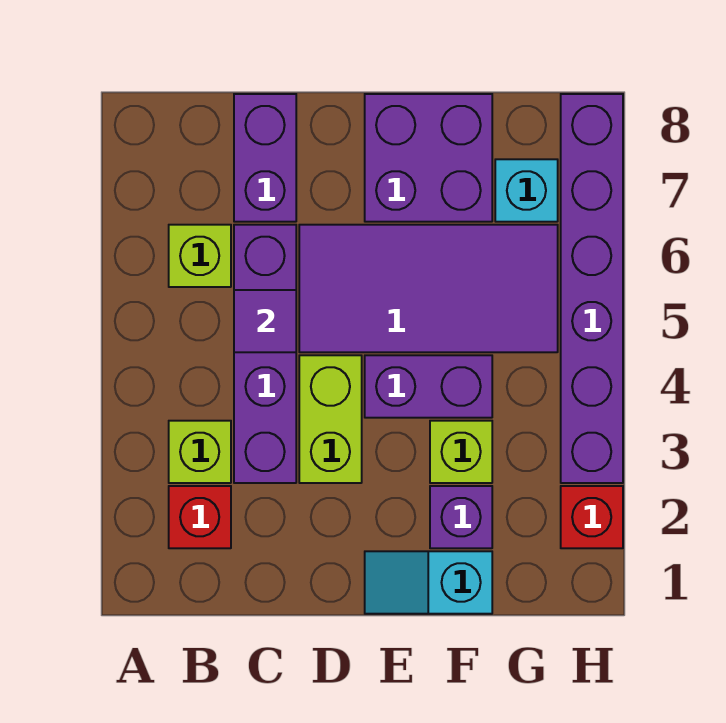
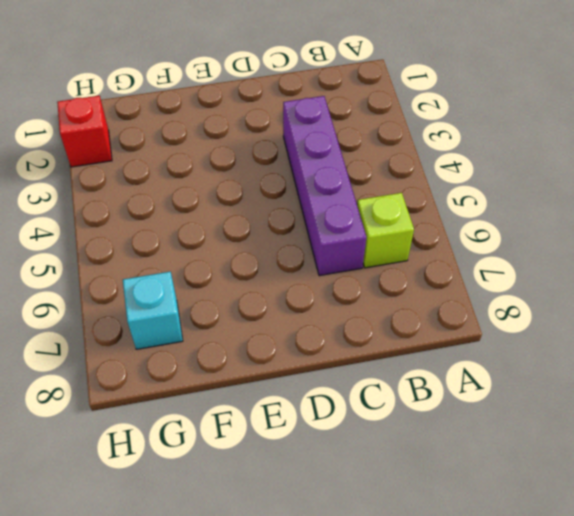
none -> red brick B2 level 1
none -> lime brick B3 level 1
none -> purple brick C7:C8 level 1

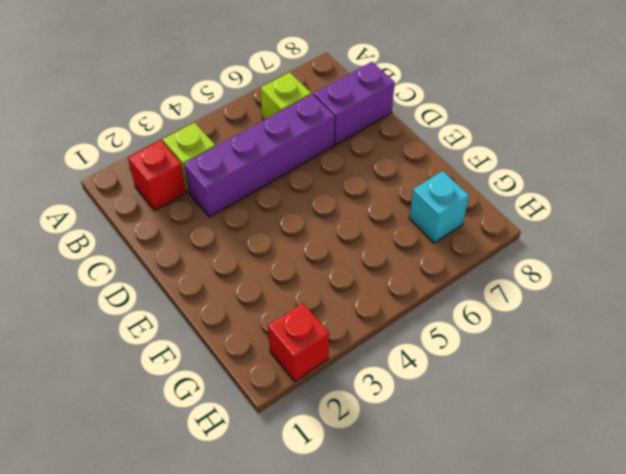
none -> lime brick D3:D4 level 1
none -> purple tile D5:G6 level 1
none -> cyan slope E1:F1 level 1 top F

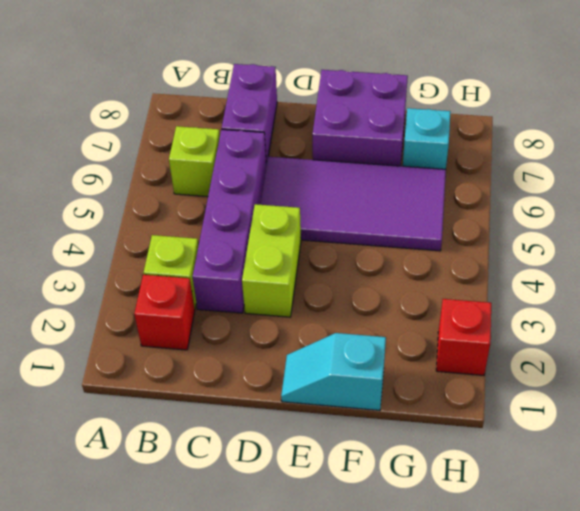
none -> purple brick E4:F4 level 1
none -> purple brick F2 level 1
none -> lime brick F3 level 1

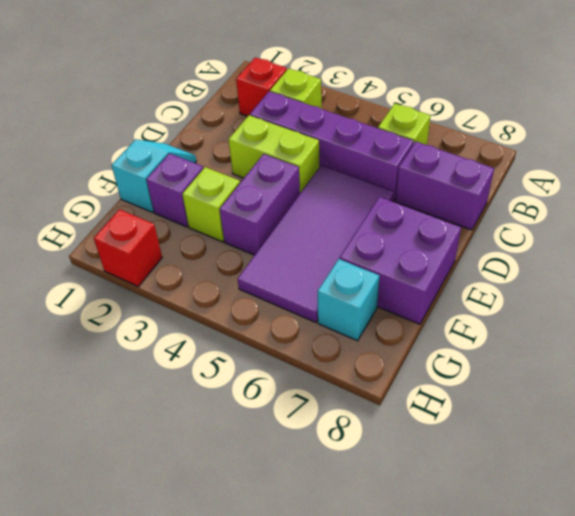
none -> purple brick H3:H8 level 1
none -> purple tile C5 level 2

